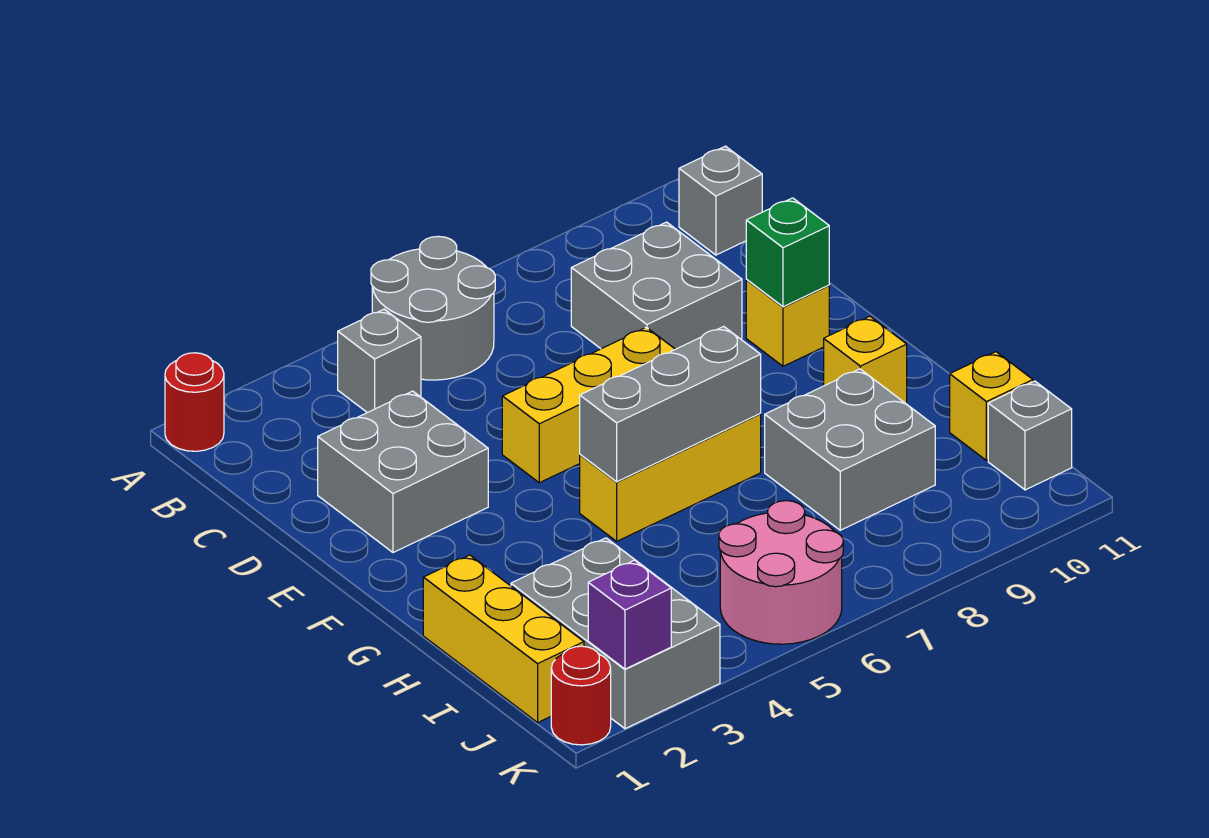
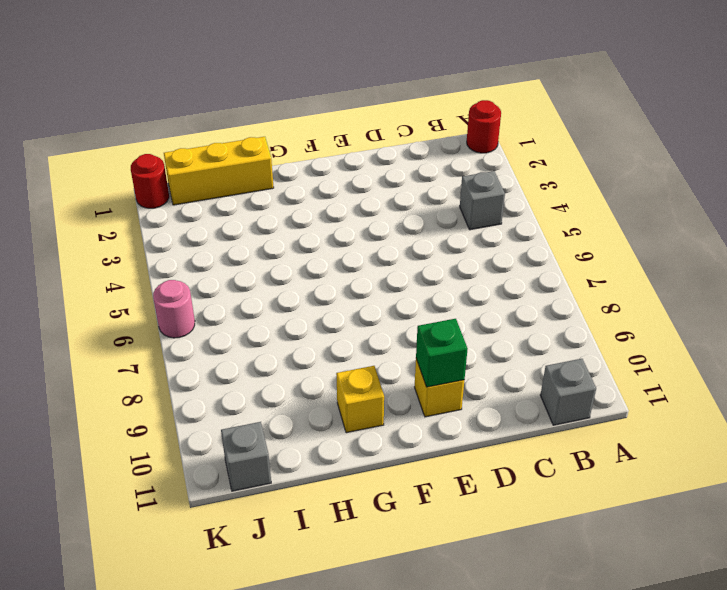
pink round brick K6 level 1 -> pink round brick J5:K6 level 1
none -> grey round brick A5:B6 level 1
none -> grey brick C8:D9 level 1
none -> grey brick D2:E3 level 1

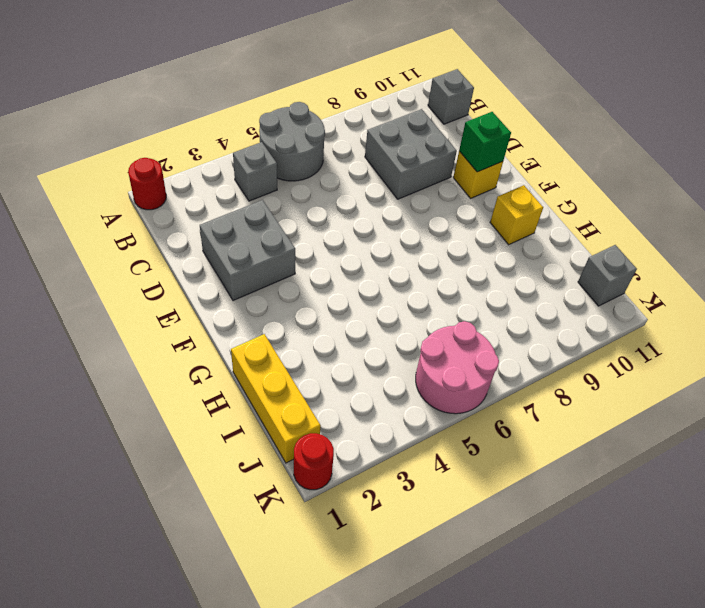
none -> yellow brick E5:E7 level 1
none -> yellow brick G5:G7 level 1
none -> grey brick H8:I9 level 1

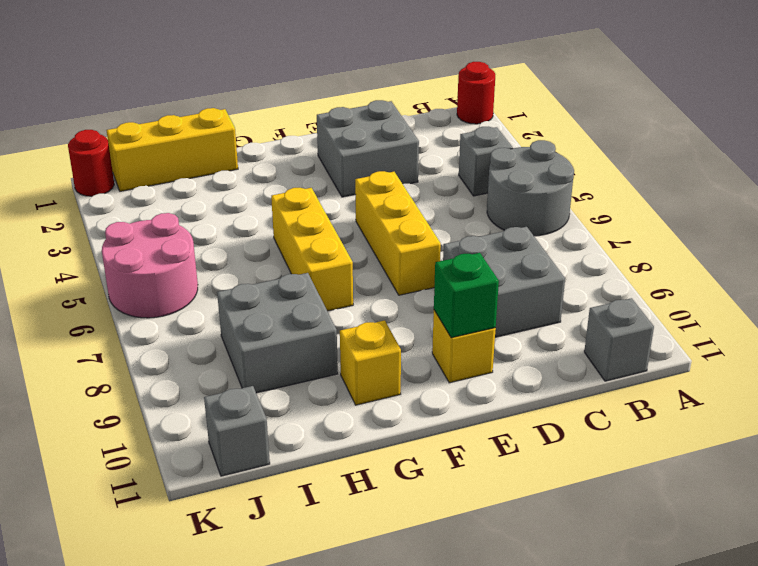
none -> grey brick I2:K3 level 1
none -> yellow brick I11 level 1
none -> grey brick G5:G7 level 2

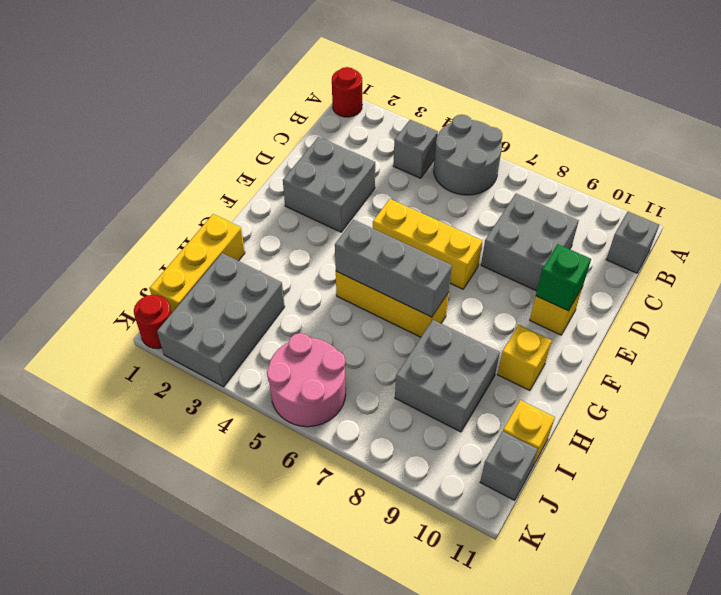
none -> purple brick K2 level 2

